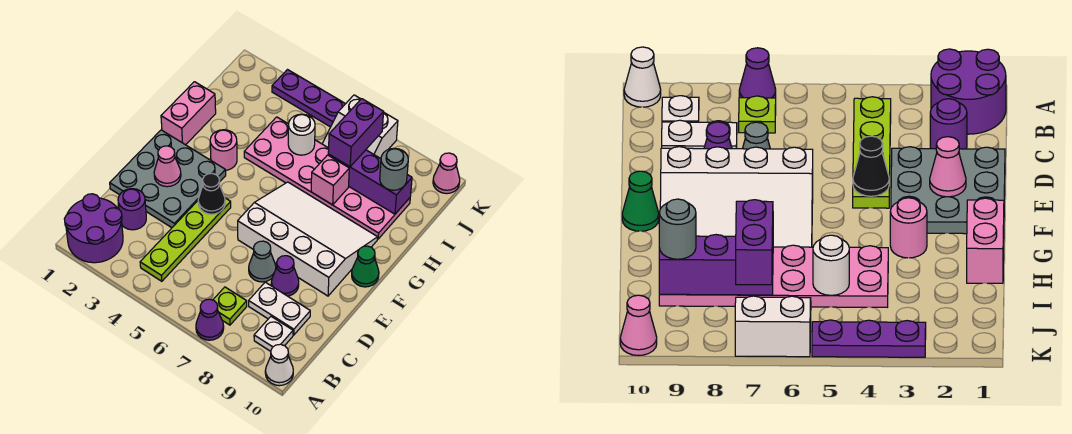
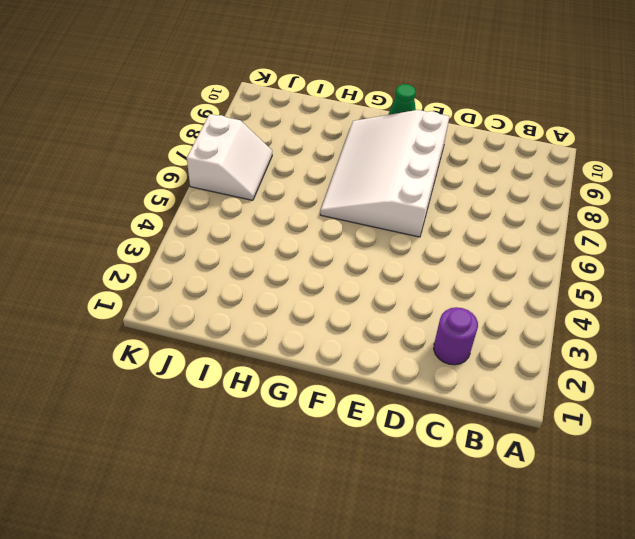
none -> purple round brick A1:B2 level 1
none -> purple cone A7 level 1
none -> white cone A10 level 1

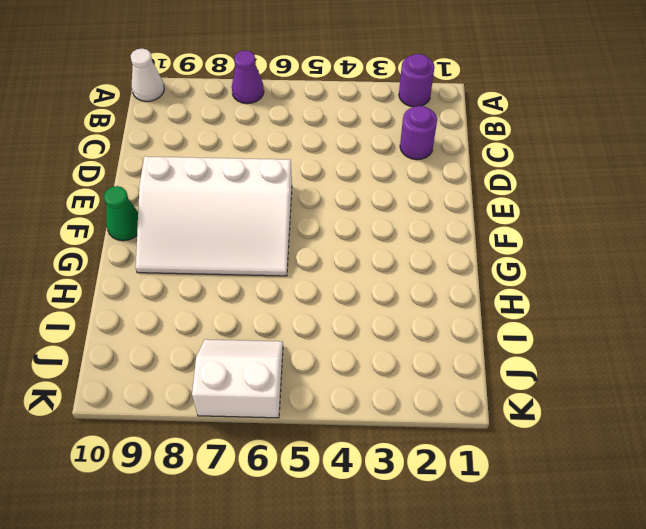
purple round brick A2 level 1 -> purple round brick A1:B2 level 1
none -> lime plate B4:E4 level 1
none -> lime plate B7 level 1
none -> white plate B9 level 1

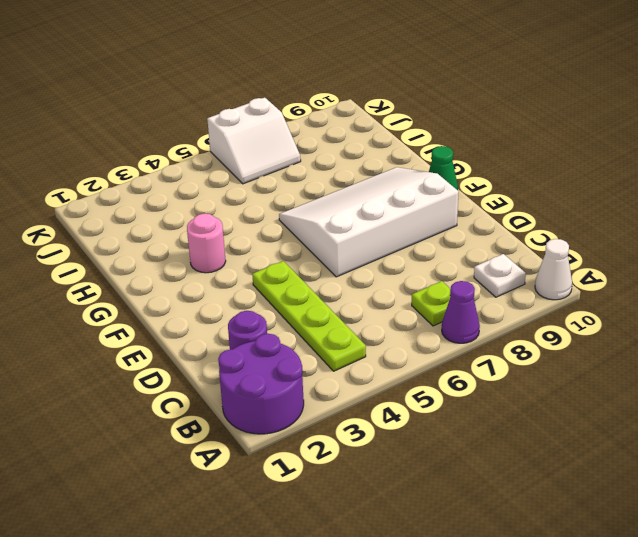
none -> white plate C8:C9 level 1
none -> grey plate D1:F3 level 1
none -> grey cone D7 level 1

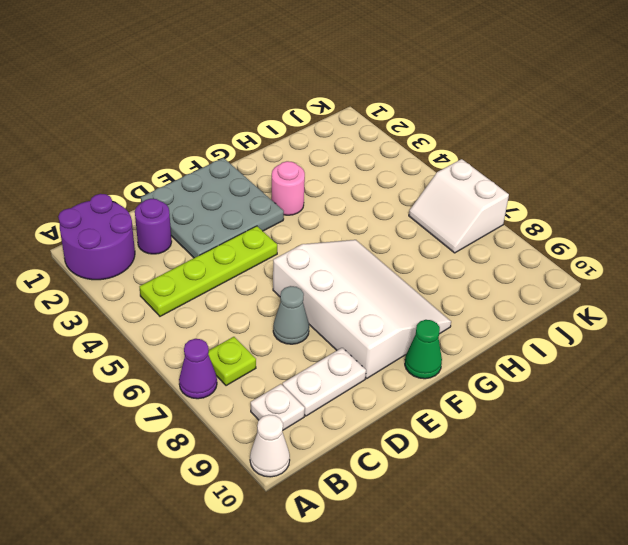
white plate C9:D9 level 1 -> white plate C8:C9 level 1
none -> purple cone D8 level 1
none -> pink brick G1:H1 level 1
none -> pink plate H4:I9 level 1

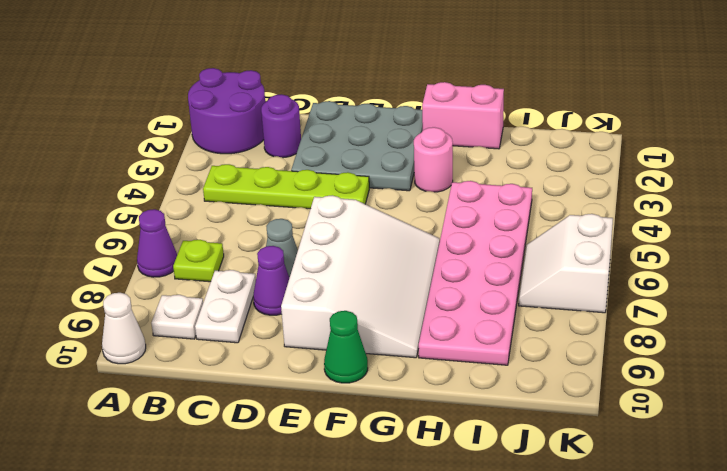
none -> purple plate K3:K5 level 1
none -> pink cone K10 level 1
none -> pink cone E2 level 2

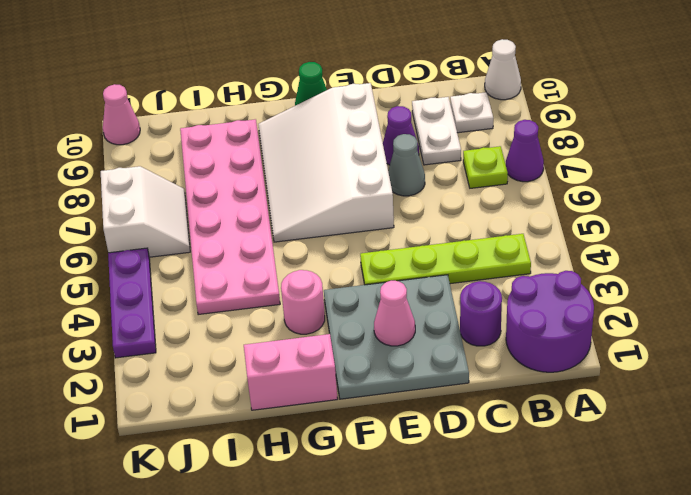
none -> black cone E4 level 2
none -> pink brick H7 level 2
none -> white round brick I5 level 2

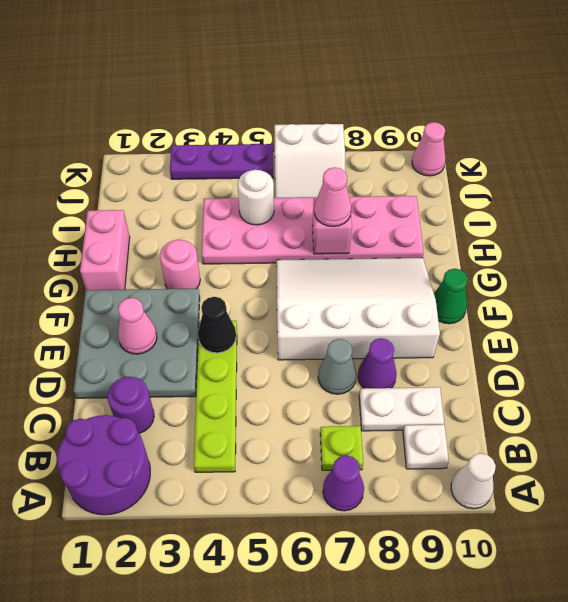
pink cone H7 level 3 -> none
none -> purple brick I7:I9 level 2
none -> purple brick I7:J7 level 3
none -> grey round brick I9 level 3

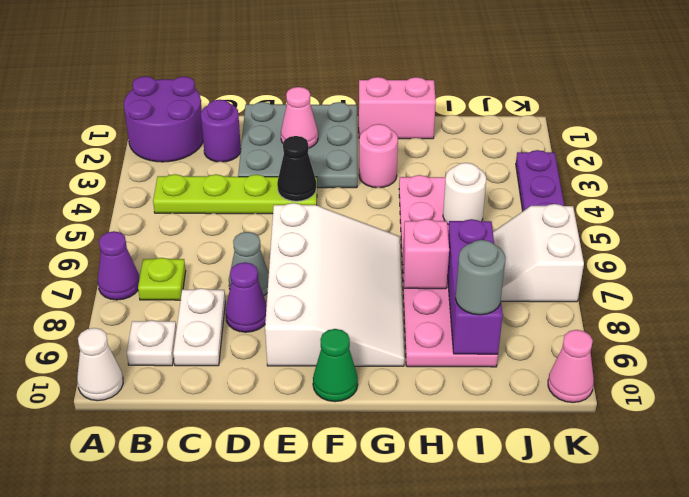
none -> purple brick I7:J7 level 3

